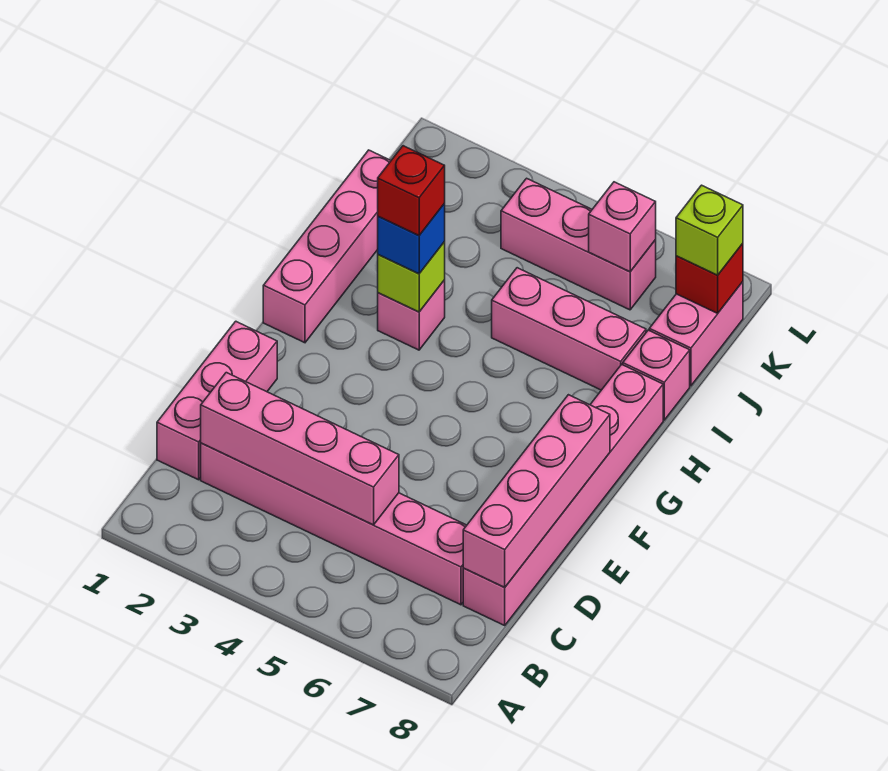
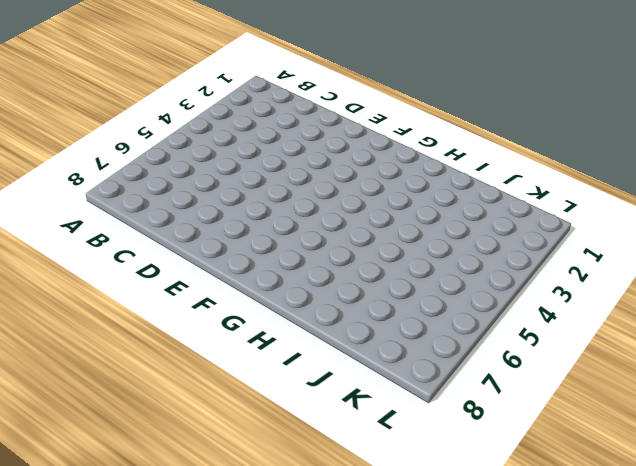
none -> pink brick C1:E1 level 1
none -> pink brick C2:C7 level 1
none -> pink brick C8:H8 level 1

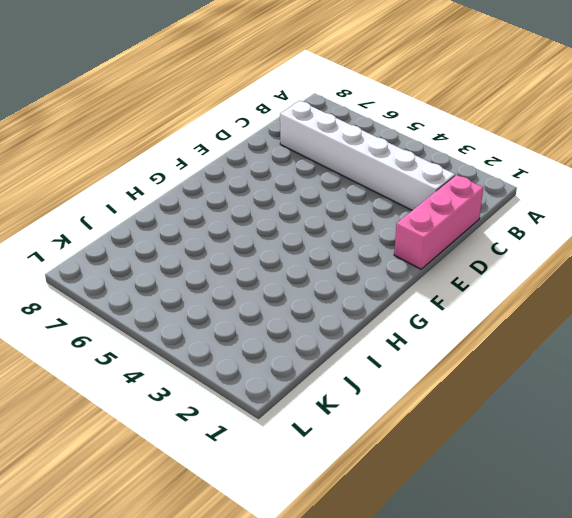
white brick C2:C7 level 1 -> pink brick C2:C7 level 1
none -> pink brick C8:H8 level 1
none -> pink brick G1:J1 level 1
none -> pink brick H3 level 1

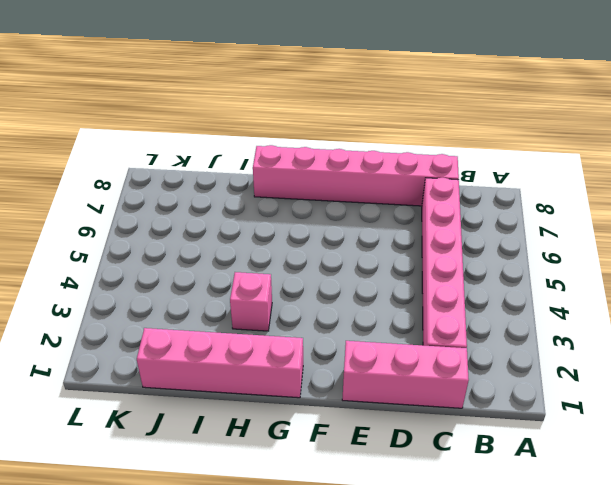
none -> pink brick I5:I7 level 1
none -> pink brick I8 level 1
none -> pink brick J8:K8 level 1

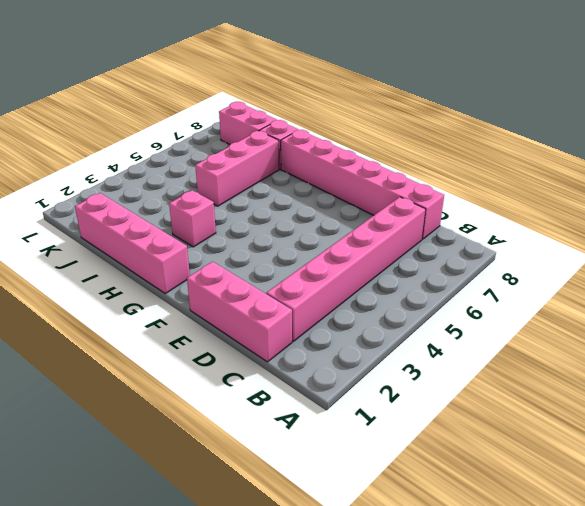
none -> pink brick K4:K6 level 1
none -> pink brick C2:C5 level 2
none -> pink brick C8:F8 level 2

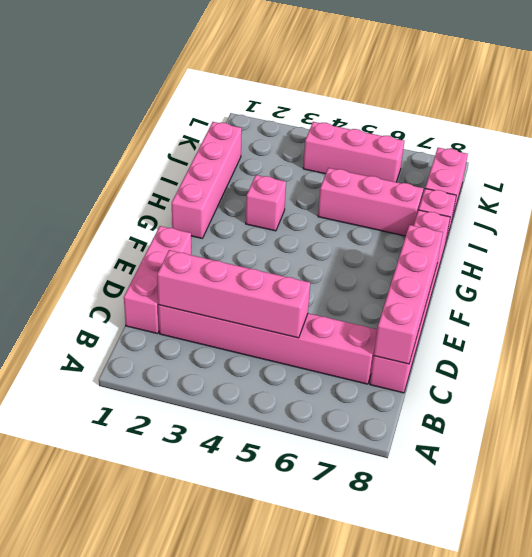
none -> lime brick H3 level 2
none -> pink brick K6 level 2
none -> red brick K8 level 2

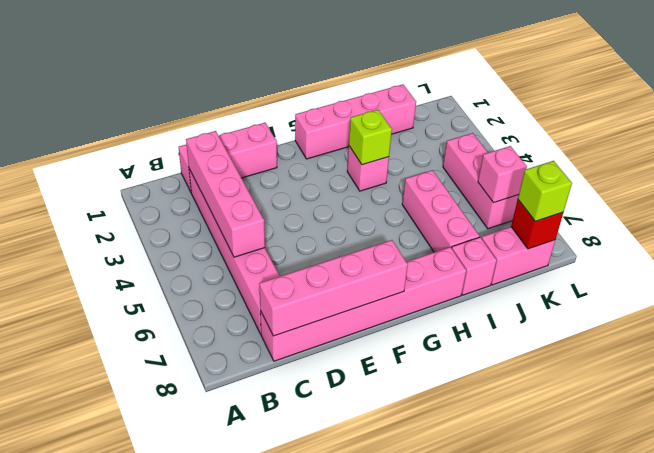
none -> blue brick H3 level 3
none -> red brick H3 level 4

